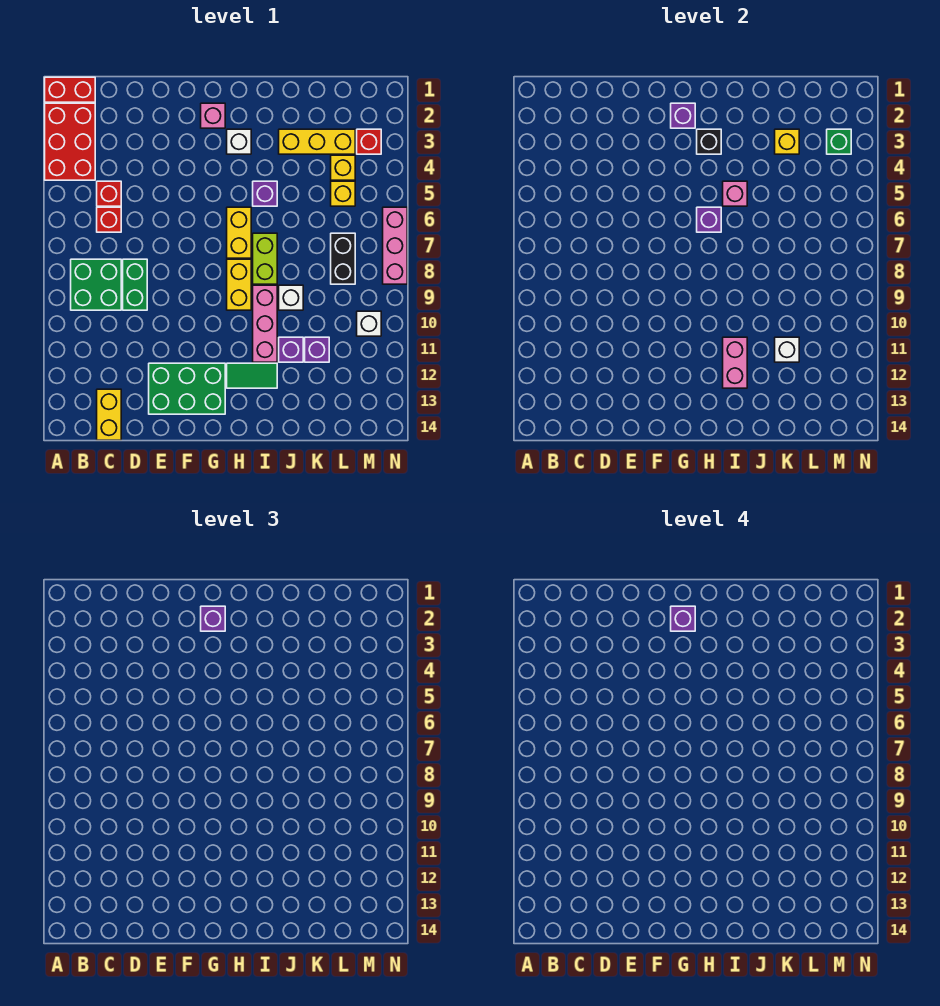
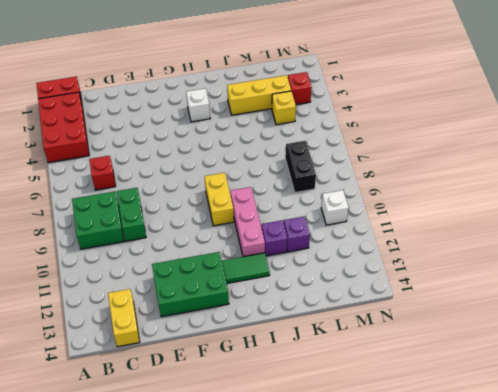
none -> red brick C5 level 1
none -> pink brick G2 level 1
none -> yellow brick H6:H7 level 1
none -> purple brick I5 level 1

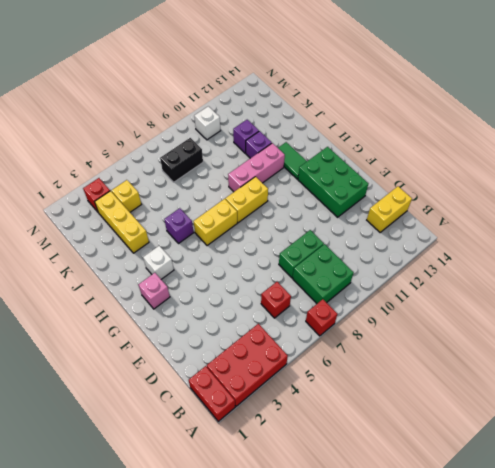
red brick A7 level 1 -> red brick C5 level 1
none -> lime brick I7:I8 level 1
none -> white brick J9 level 1
none -> yellow brick L5 level 1
none -> pink brick N6:N8 level 1

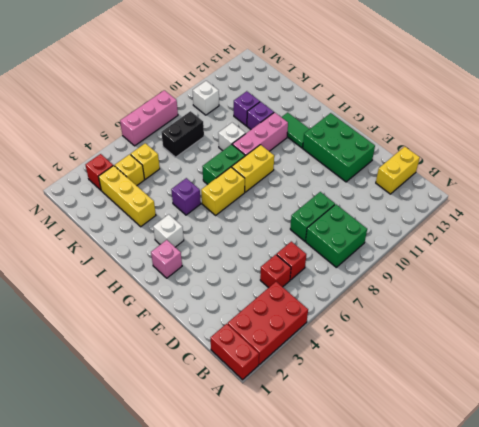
green brick I7:I8 level 1 -> lime brick I7:I8 level 1
none -> purple brick G2 level 2
none -> black brick H3 level 2
none -> purple brick H6 level 2
none -> pink brick I5 level 2

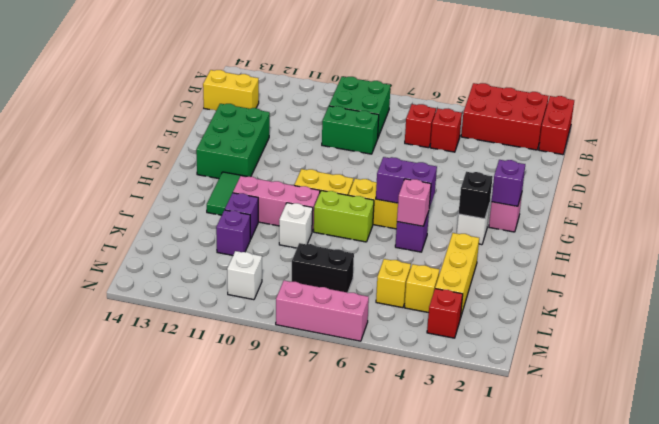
purple brick H5:H6 level 2 -> purple brick H6 level 2
none -> pink brick I11:I12 level 2
none -> yellow brick K3 level 2
none -> white brick K11 level 2
none -> green brick M3 level 2

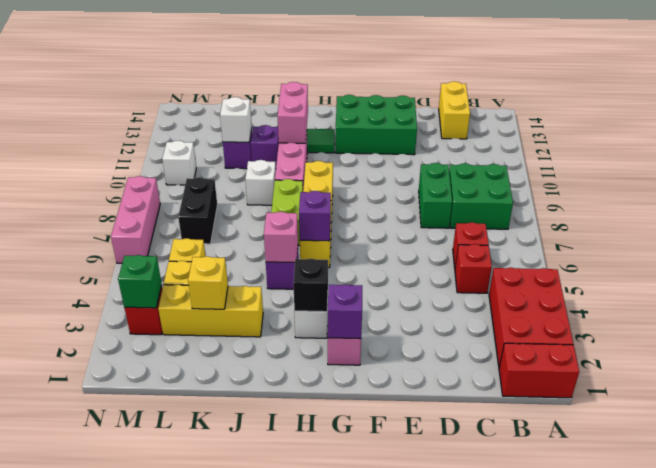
none -> purple brick G2 level 3
none -> purple brick G2 level 4

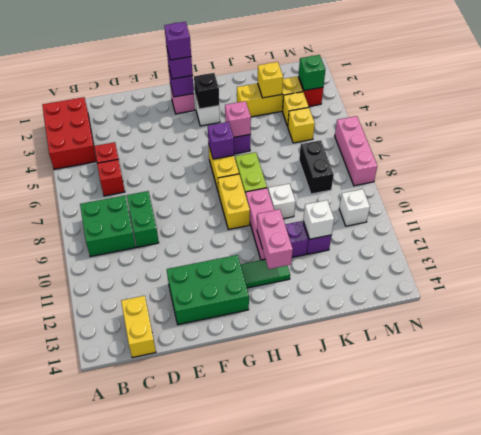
none -> red brick A1:B1 level 1

